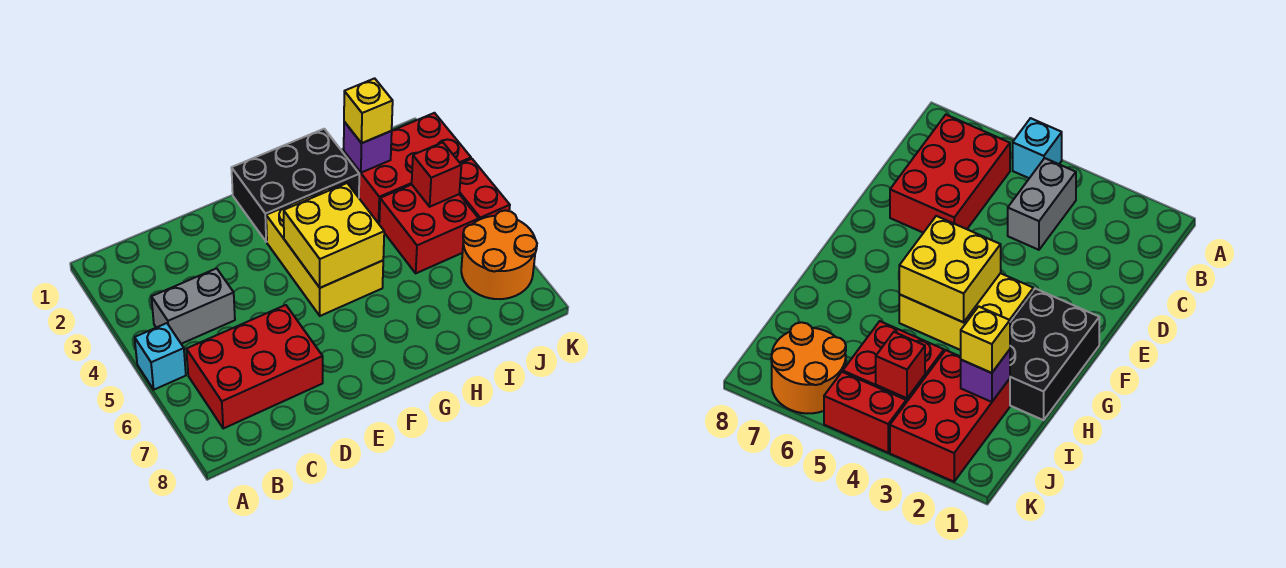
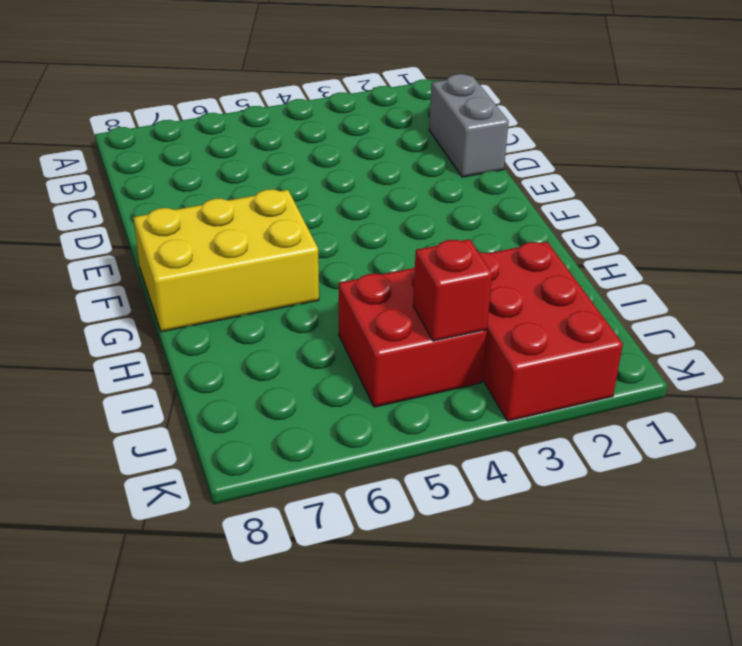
grey brick C1:D1 level 1 -> grey brick B4:C4 level 1
yellow brick F6:G8 level 1 -> yellow brick F3:G5 level 1
none -> cyan brick A5 level 1
none -> red brick B6:D7 level 1
none -> black brick F1:H2 level 1

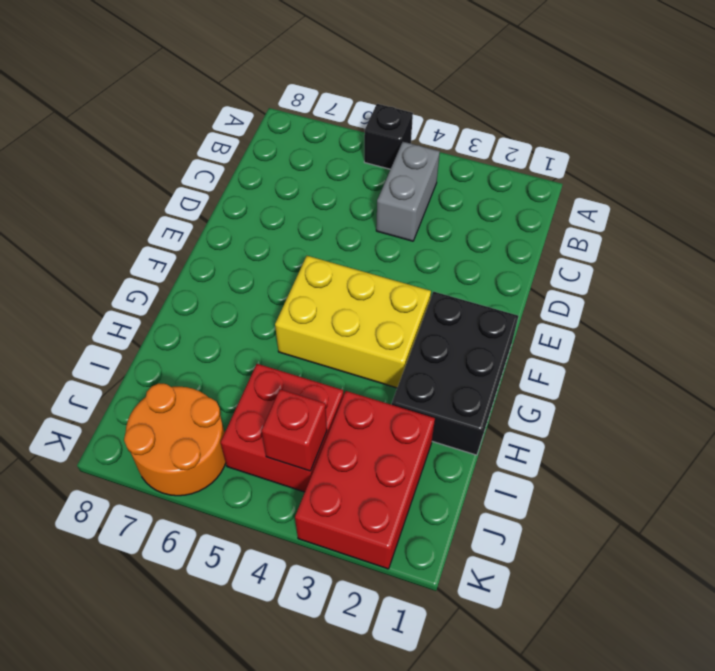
black brick A5 level 1 -> cyan brick A5 level 1
none -> red brick B6:D7 level 1
none -> red brick K4:K5 level 1
none -> yellow brick F4:G5 level 2

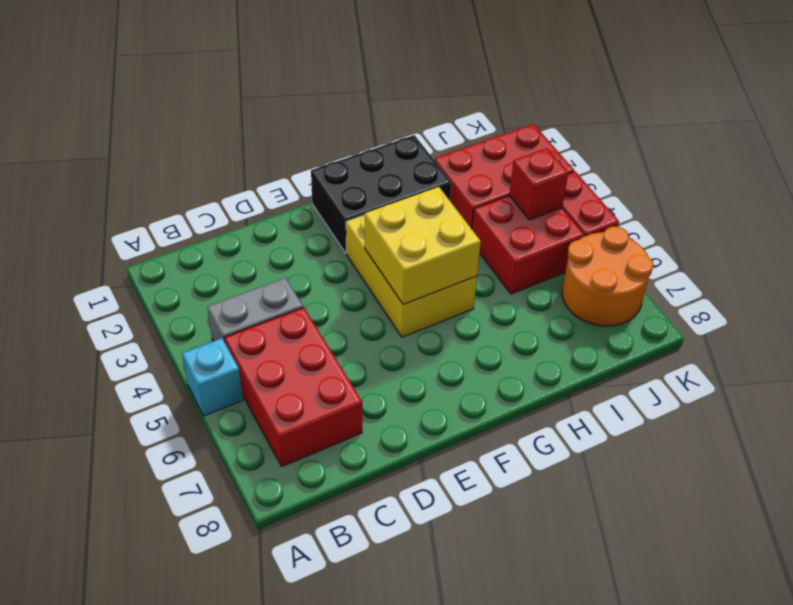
red brick B5:C7 level 1 -> red brick B6:D7 level 1
none -> purple brick I2 level 2
none -> yellow brick I2 level 3

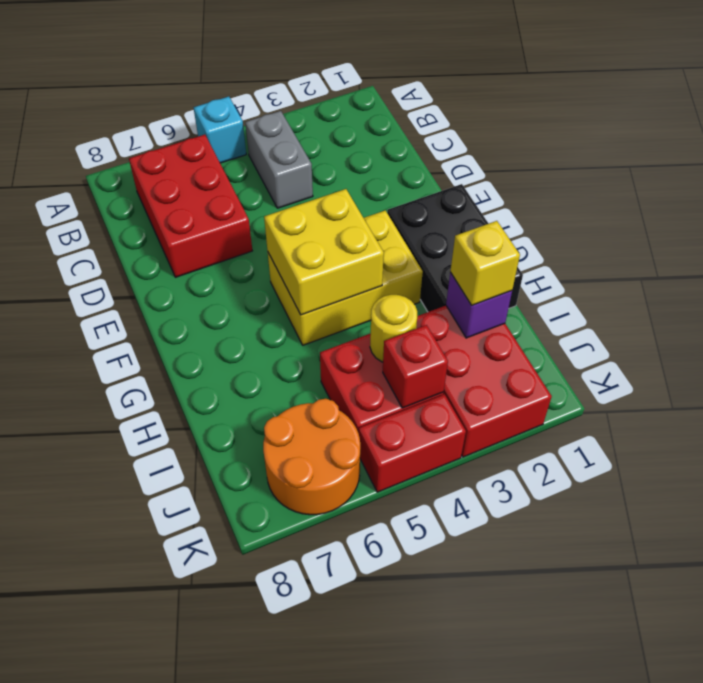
yellow round brick I4 level 2 -> none

